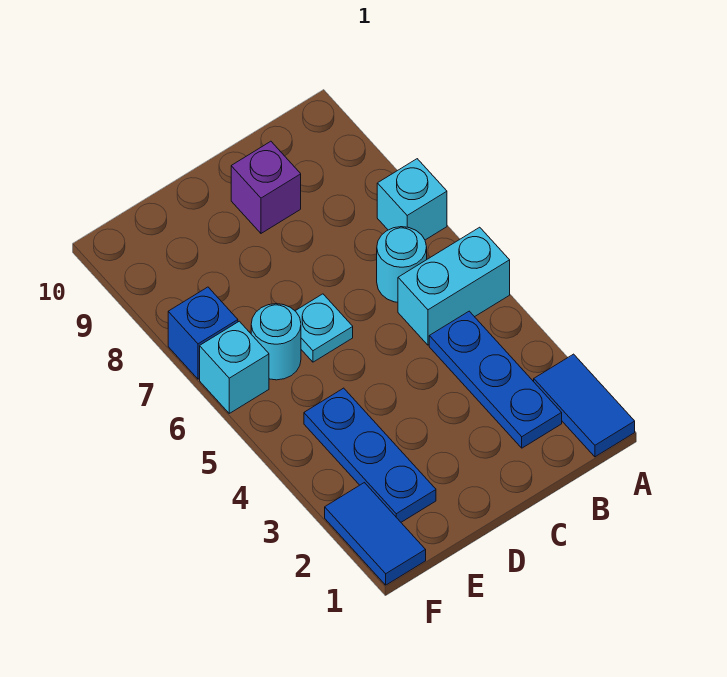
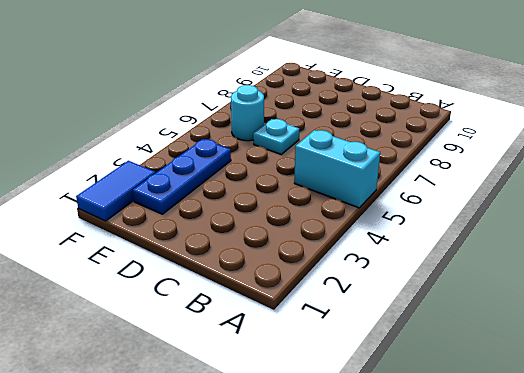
none -> blue tile A1:A2 level 1
none -> cyan brick A7 level 1
none -> blue plate B2:B4 level 1

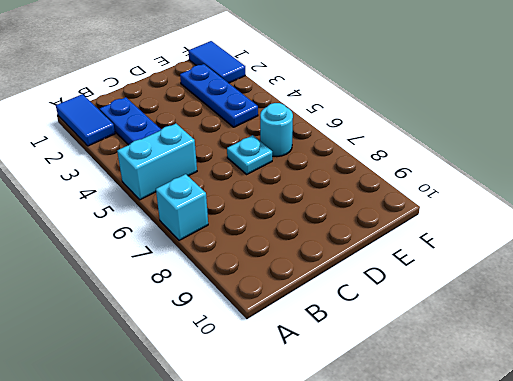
none -> cyan round brick B6 level 1
none -> purple brick C9 level 1
none -> cyan brick F6 level 1

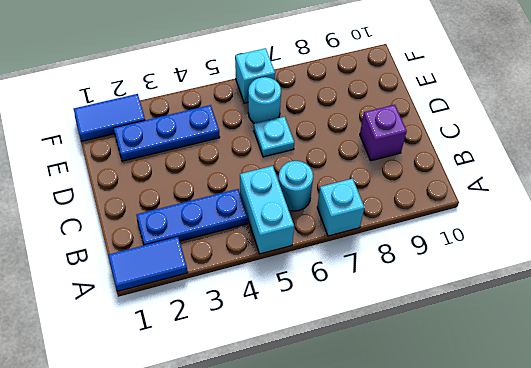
none -> blue brick F7 level 1

